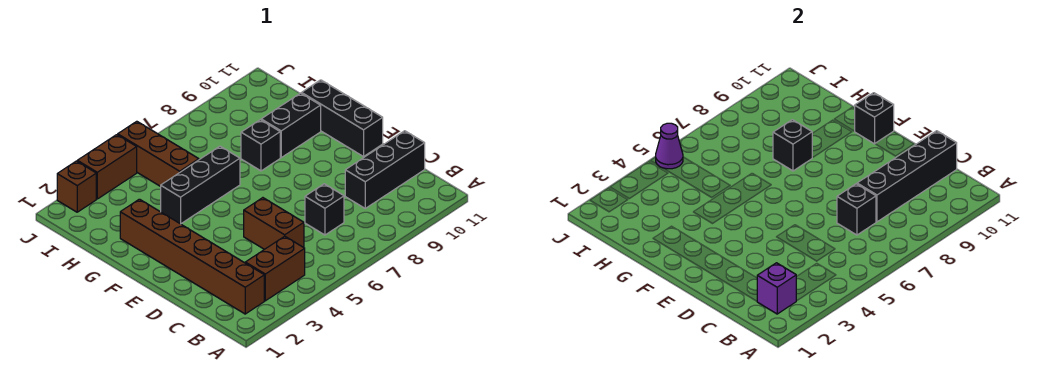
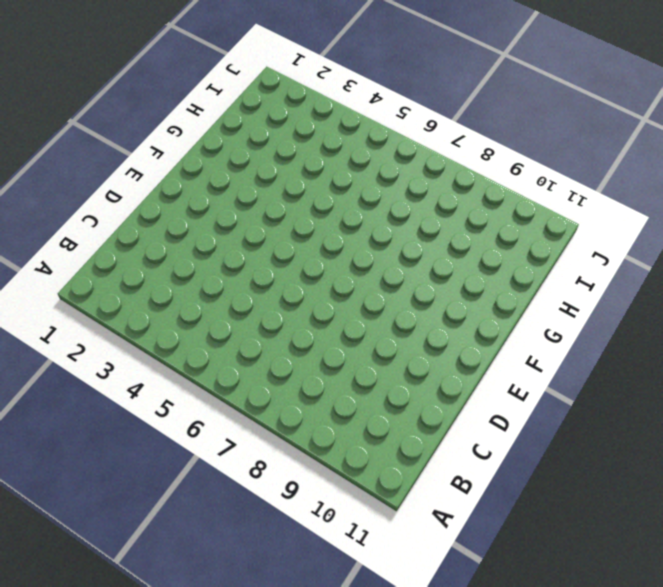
none -> brown brick B2:G2 level 1
none -> brown brick B3:B4 level 1
none -> brown brick C5:D5 level 1

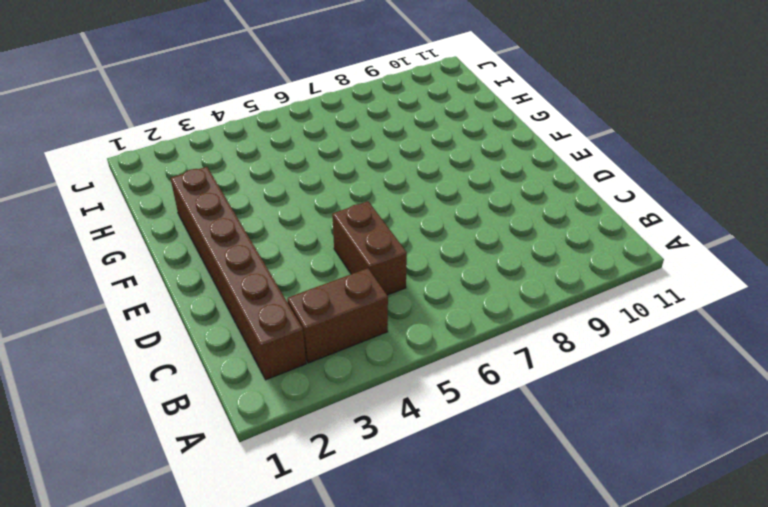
none -> black brick C7 level 1
none -> black brick C9:C11 level 1
none -> black brick E11:G11 level 1

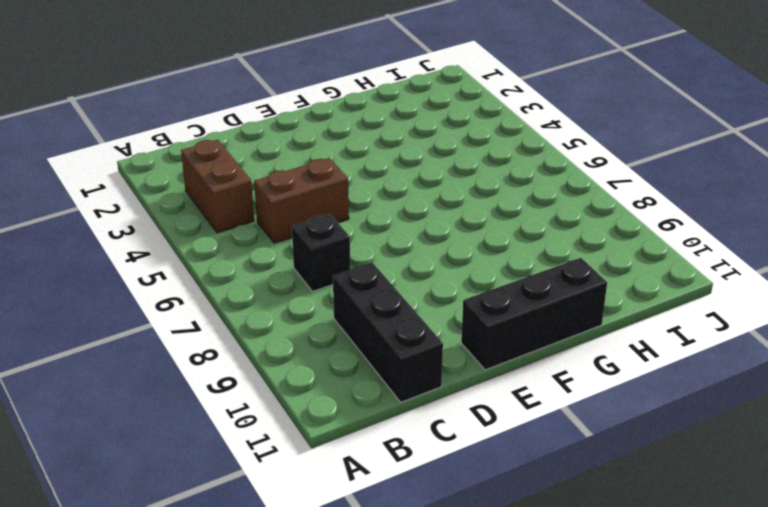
none -> brown brick B2:G2 level 1
none -> black brick G4:G6 level 1
none -> black brick G8 level 1

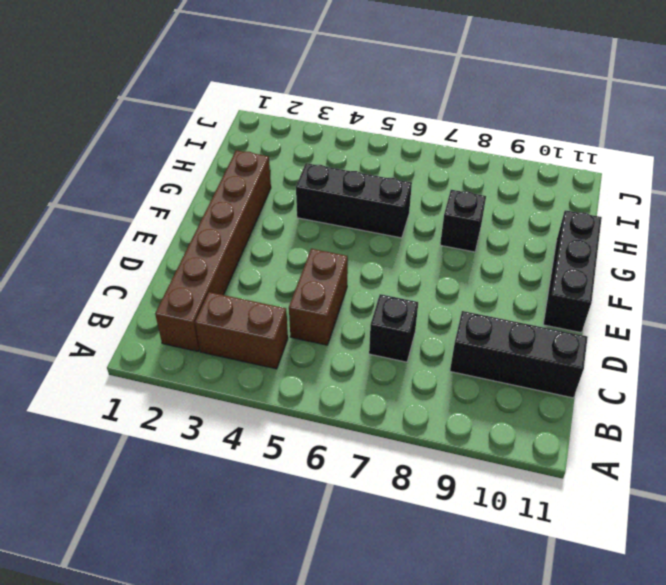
none -> black brick G9:G10 level 1
none -> brown brick H5:J5 level 1
none -> brown brick J2 level 1

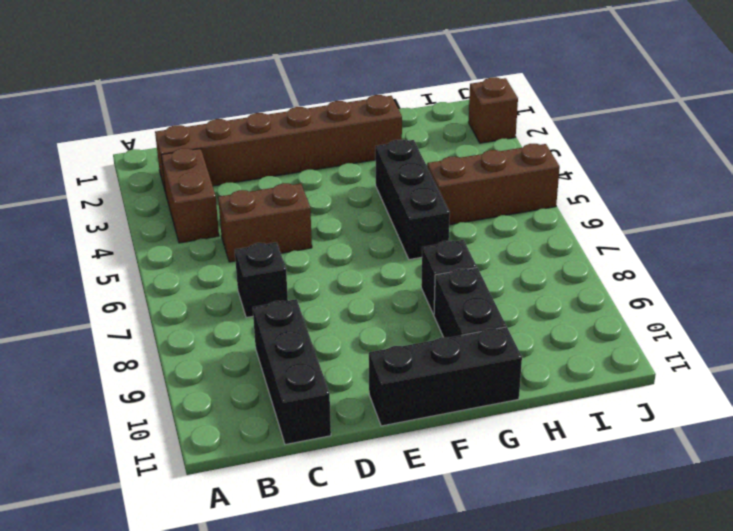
none -> brown brick J3:J4 level 1
none -> purple brick B2 level 2
none -> black brick C7 level 2

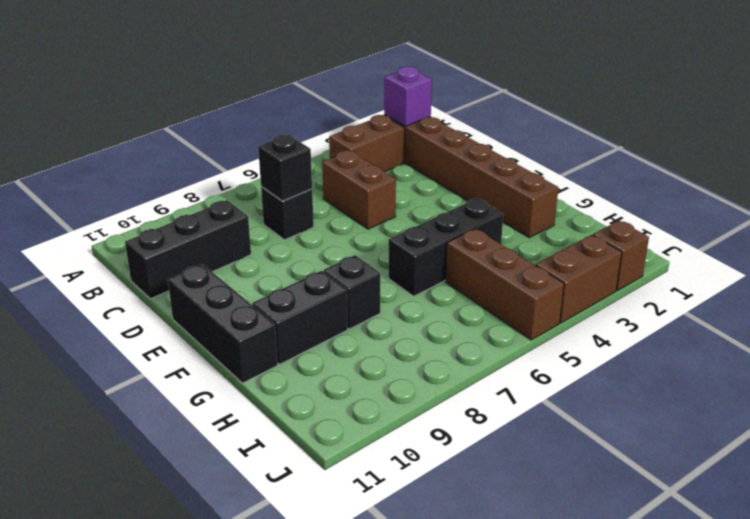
none -> black brick C8:C11 level 2
none -> black brick F11 level 2
none -> black brick G8 level 2

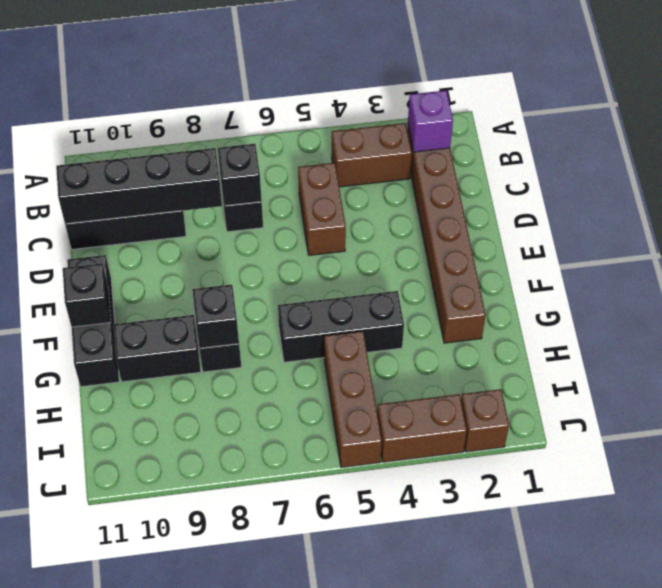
none -> purple cone J5 level 2

